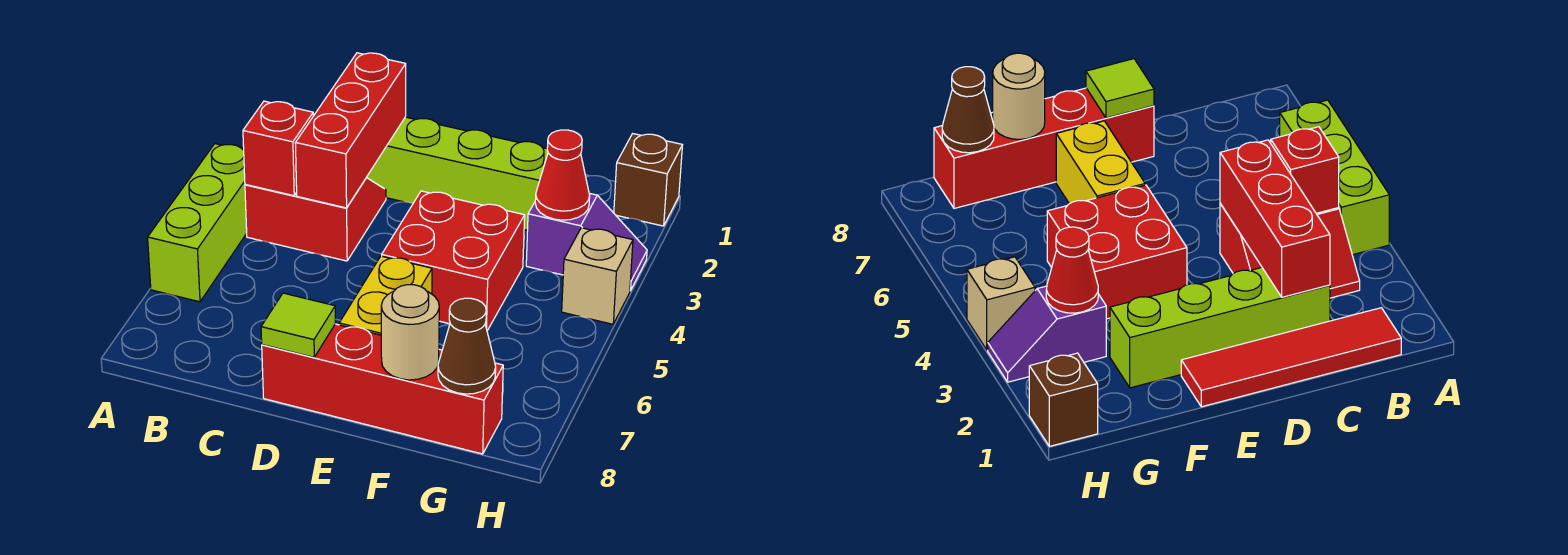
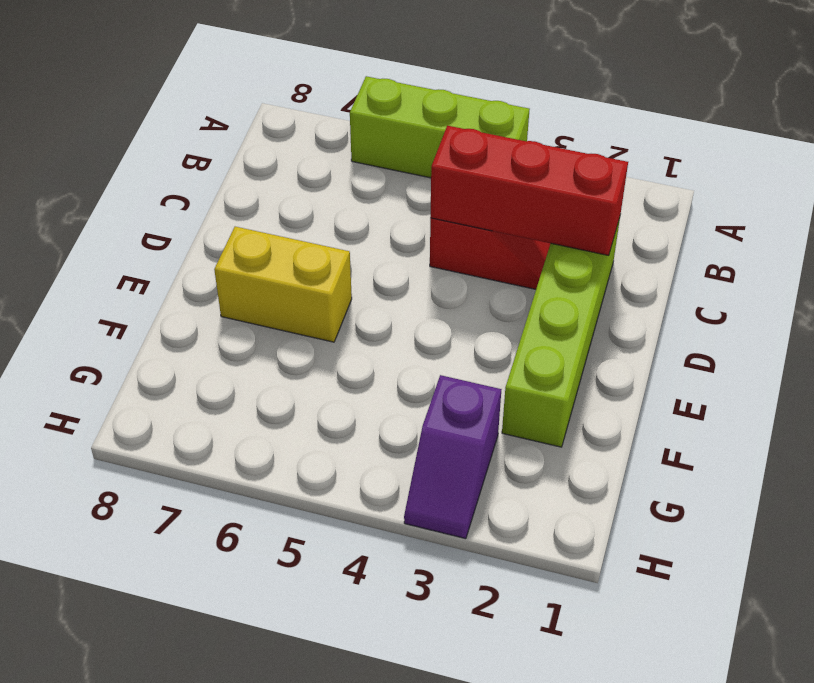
none -> red tile B1:E1 level 1
none -> red brick D8:G8 level 1
none -> red brick E4:F5 level 1

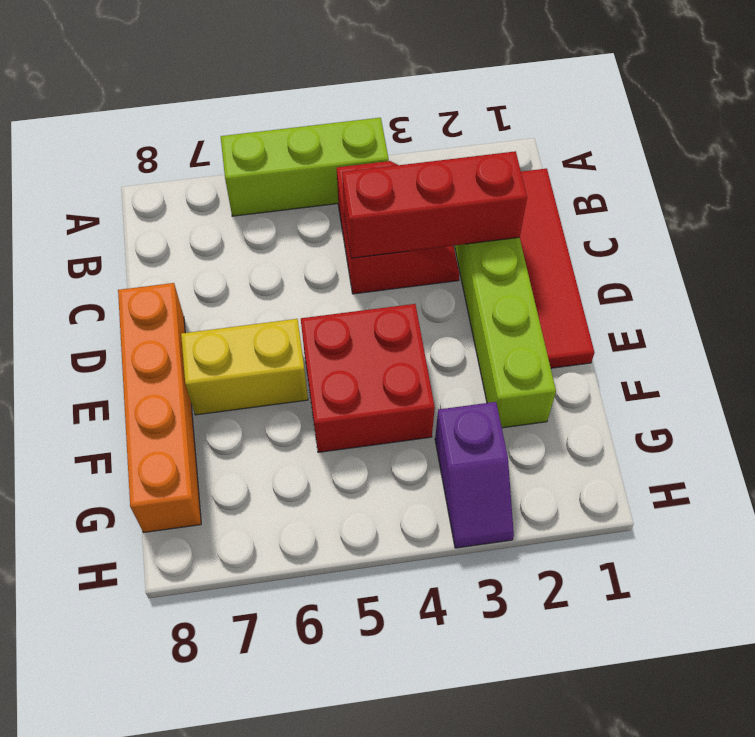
orange brick D8:G8 level 1 -> red brick D8:G8 level 1
none -> brown brick H1 level 1
none -> tan brick H4 level 1
none -> red brick B4 level 2

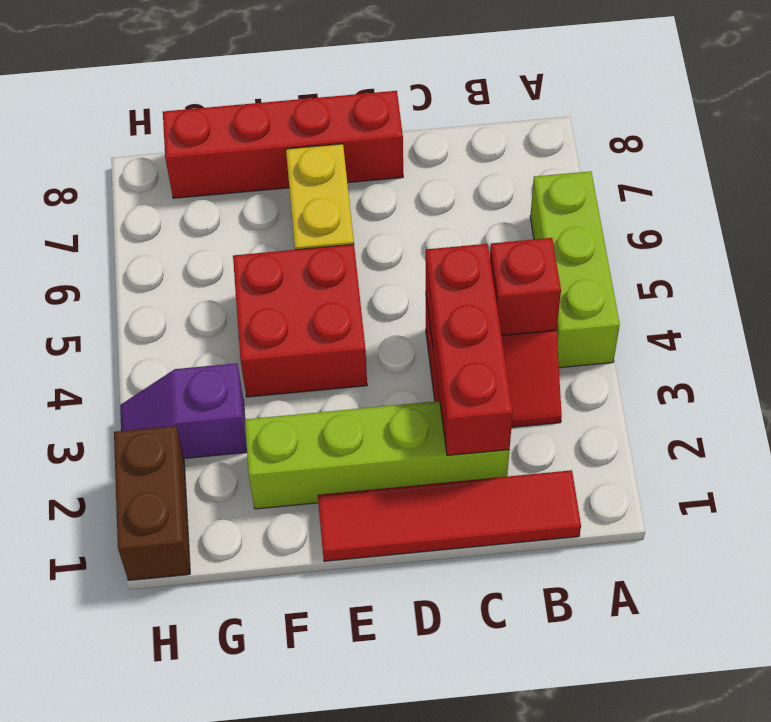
brown brick H1:H2 level 1 -> brown brick H1 level 1
none -> tan brick H4 level 1
none -> lime tile D8 level 2
none -> tan round brick F8 level 2

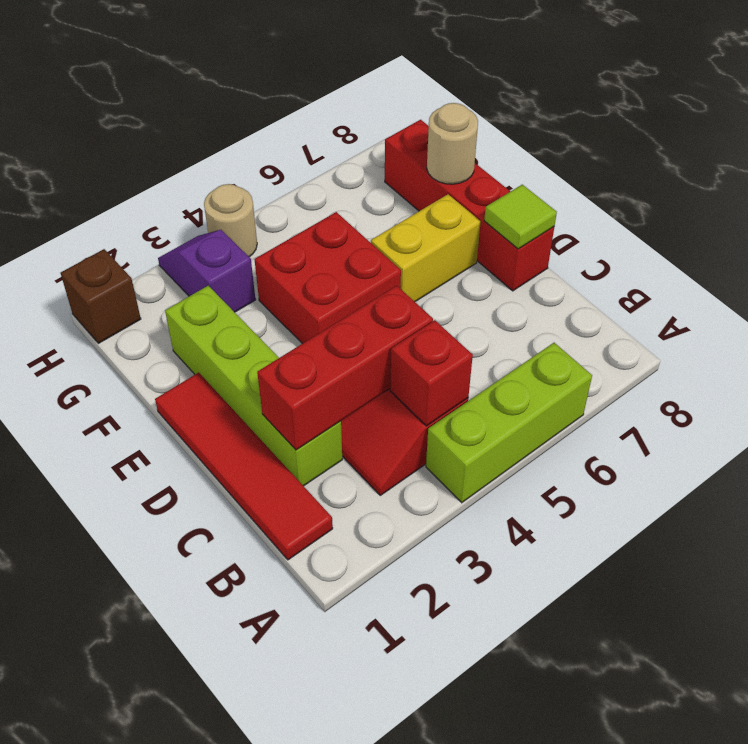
tan round brick H4 level 1 -> tan brick H4 level 1
none -> red cone G3 level 2
none -> brown cone G8 level 2

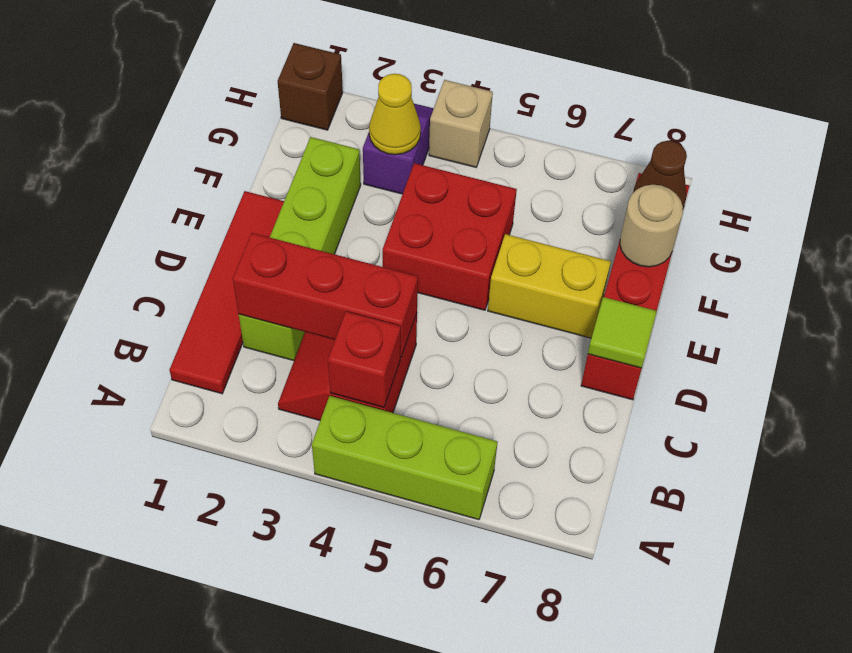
yellow cone G3 level 2 -> red cone G3 level 2

